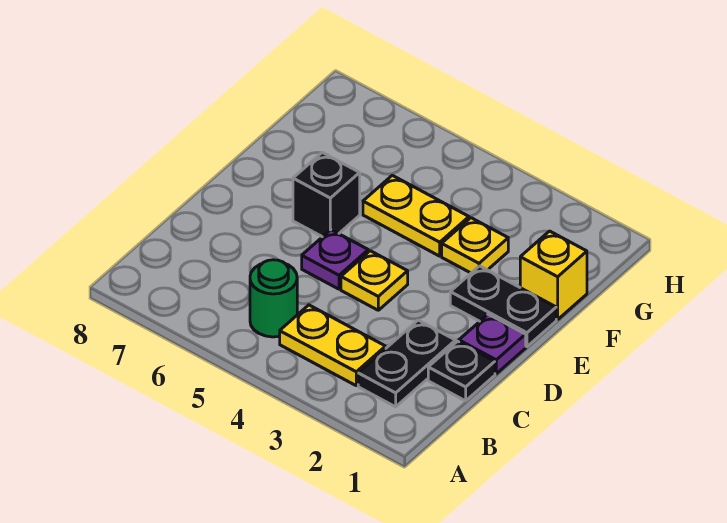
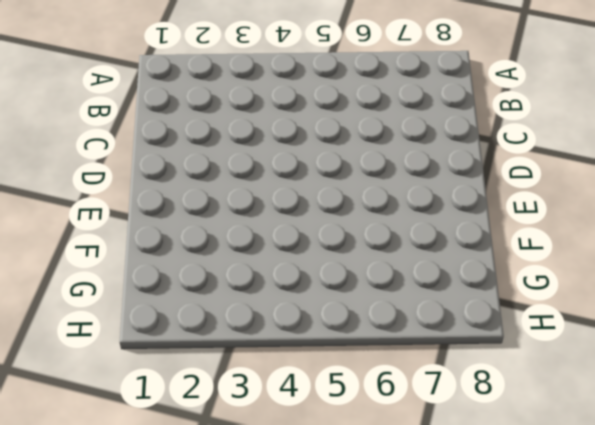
none -> black plate B2:C2 level 1
none -> yellow plate B3:B4 level 1
none -> green round brick B5 level 1

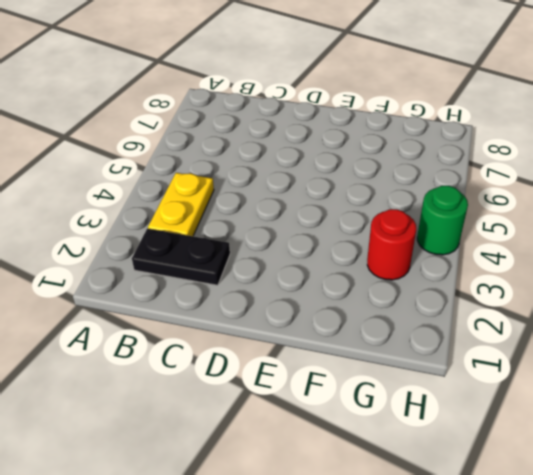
red round brick G3 level 1 -> none
green round brick H4 level 1 -> green round brick B5 level 1
none -> black plate C1 level 1
none -> purple plate D1 level 1
none -> yellow plate D4 level 1

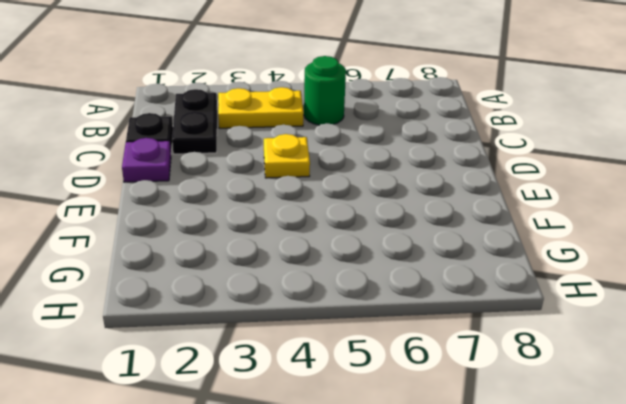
none -> purple plate D5 level 1
none -> black plate E1:E2 level 1
none -> black brick E6 level 1

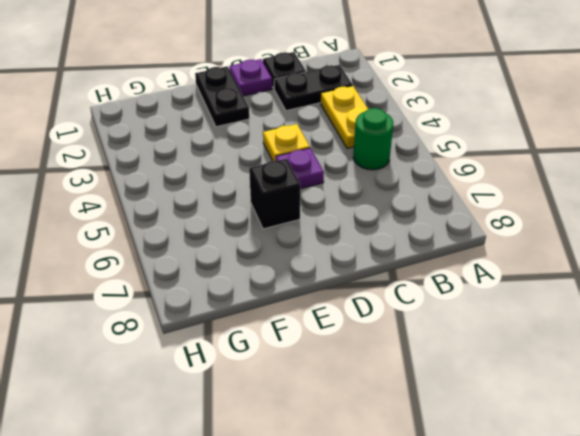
none -> yellow brick F1 level 1
none -> yellow plate F3 level 1
none -> yellow plate F4:F5 level 1

